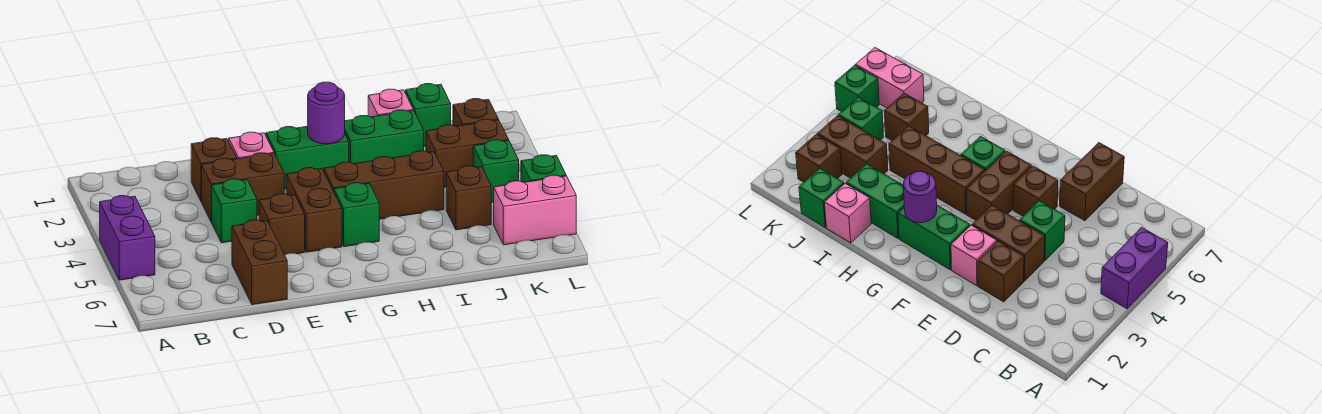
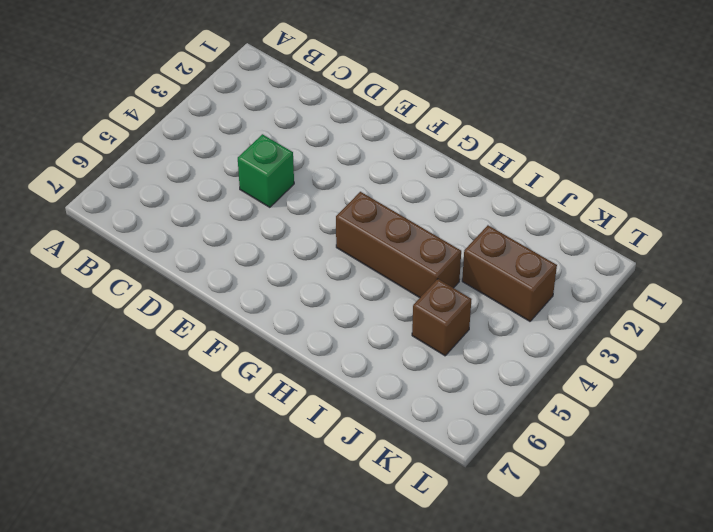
none -> purple brick A4:A5 level 1
none -> brown brick D2 level 1
none -> brown brick D3:E3 level 1

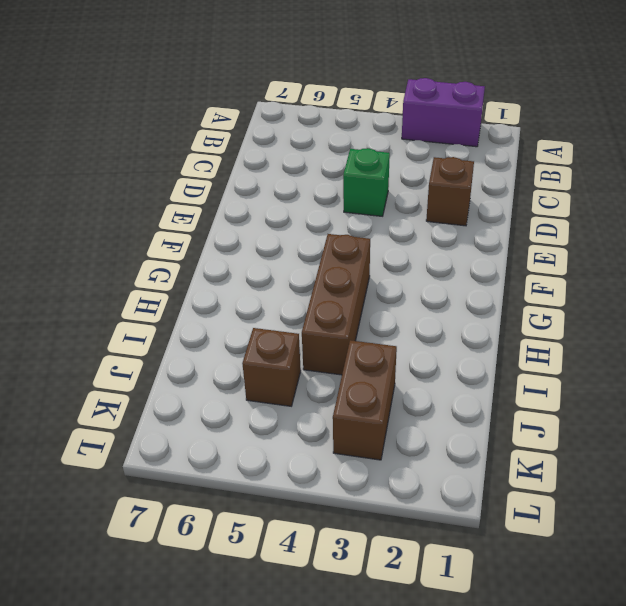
purple brick A2:A3 level 1 -> purple brick A4:A5 level 1
none -> brown brick D3:E3 level 1
none -> brown brick D6:D7 level 1
none -> pink brick E2 level 1

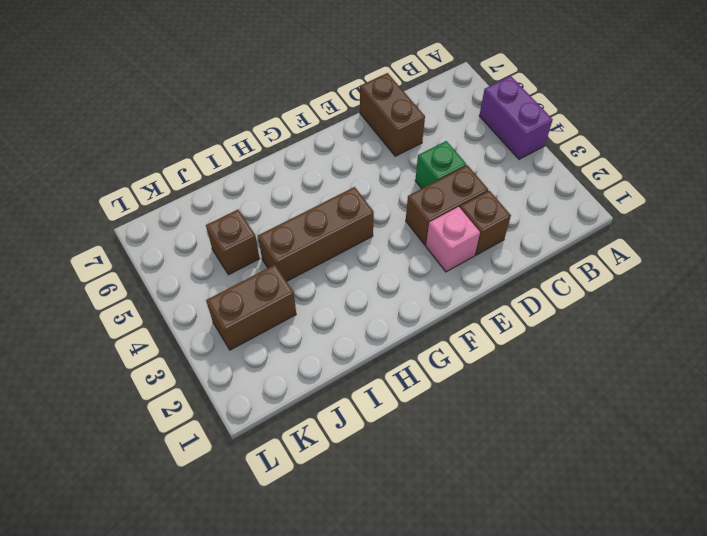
none -> brown brick E5 level 1
none -> green brick F2:G2 level 1
none -> brown brick F4:F5 level 1

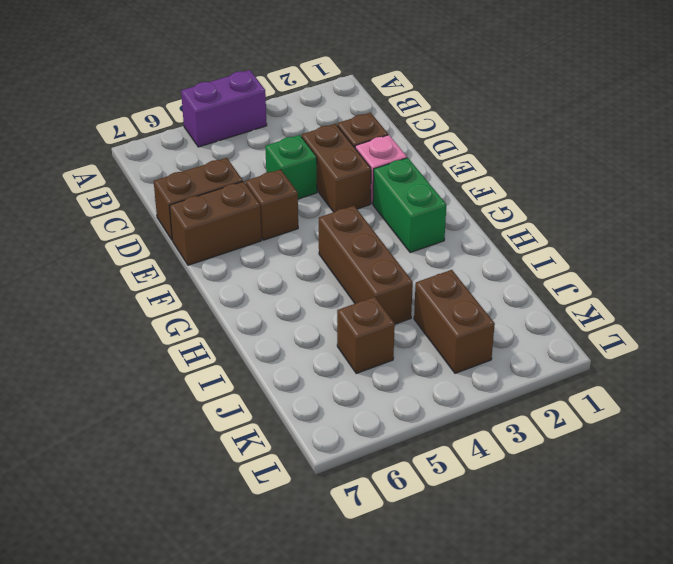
brown brick E6:E7 level 1 -> brown brick F4:F5 level 1
none -> green brick G5 level 1
none -> green brick H2:I2 level 1
none -> pink brick I1 level 1

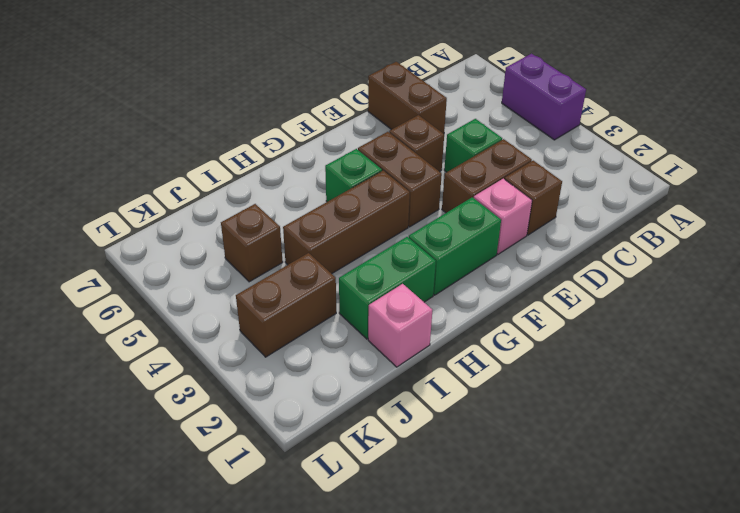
none -> green brick J1 level 1
none -> brown brick K2 level 1
none -> green brick K4 level 1

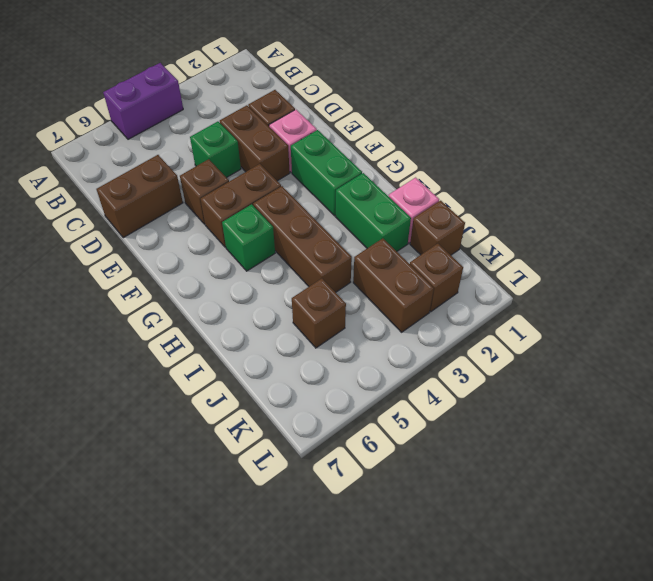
brown brick J1 level 1 -> green brick J1 level 1
none -> green brick K4 level 1
none -> pink brick K6:L6 level 1
none -> green brick L5 level 1

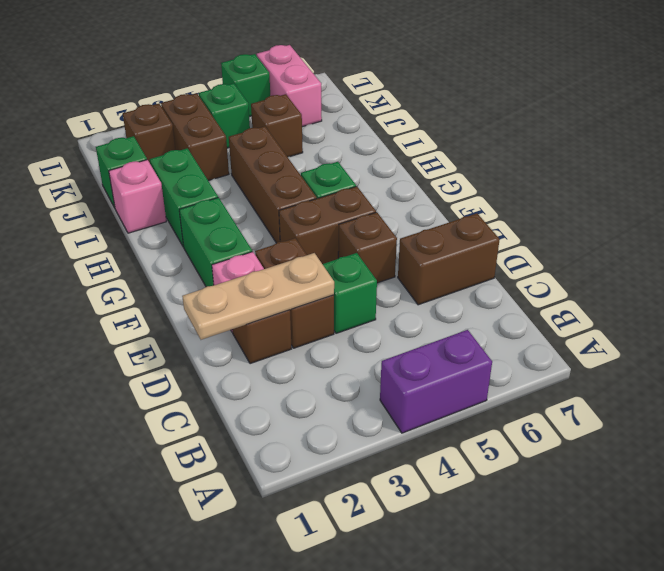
tan plate D1:D3 level 2 -> none
none -> purple round brick G2 level 2

